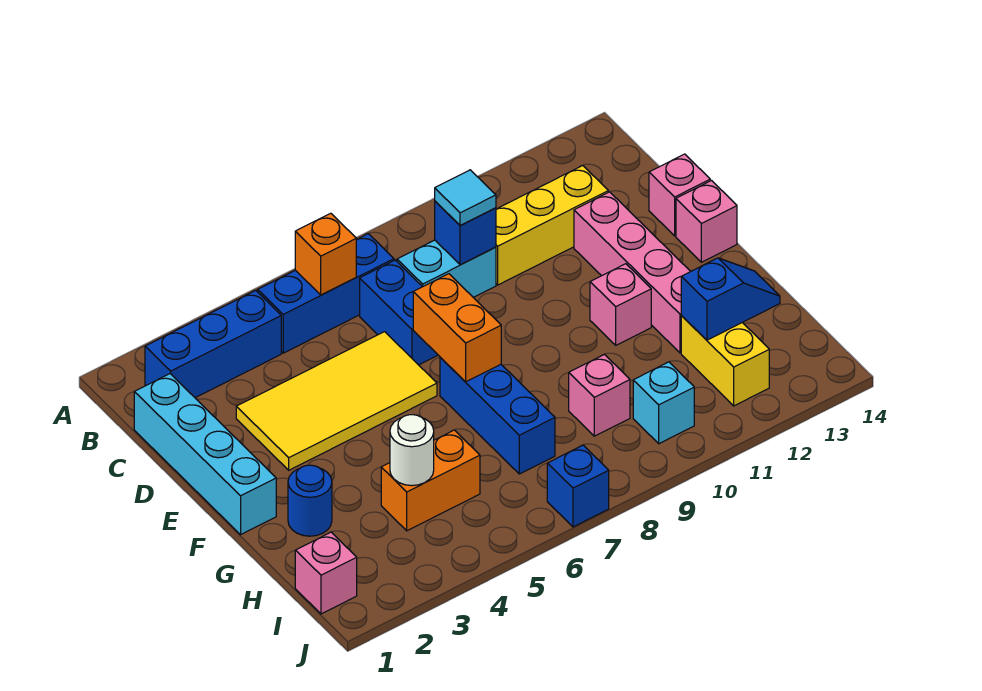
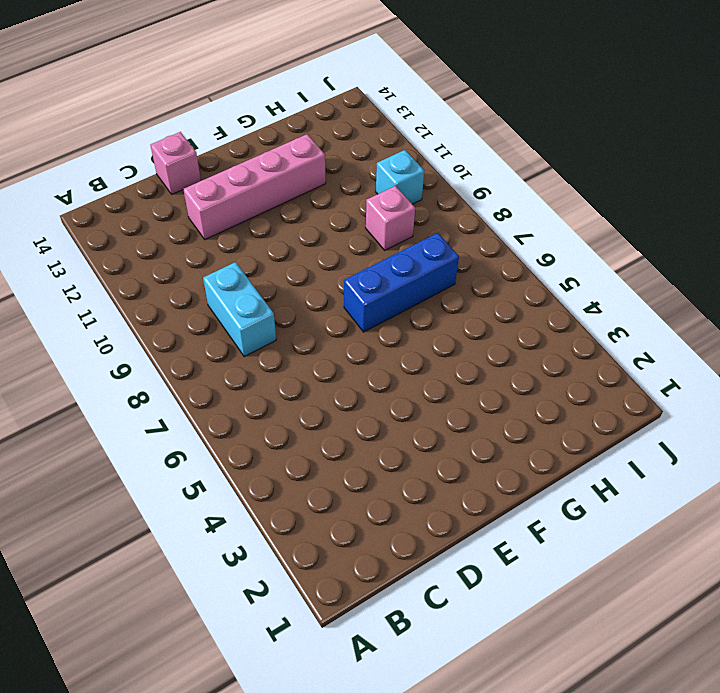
none -> blue brick B2:B4 level 1
none -> blue brick B5:B7 level 1
none -> cyan brick C1:F1 level 1

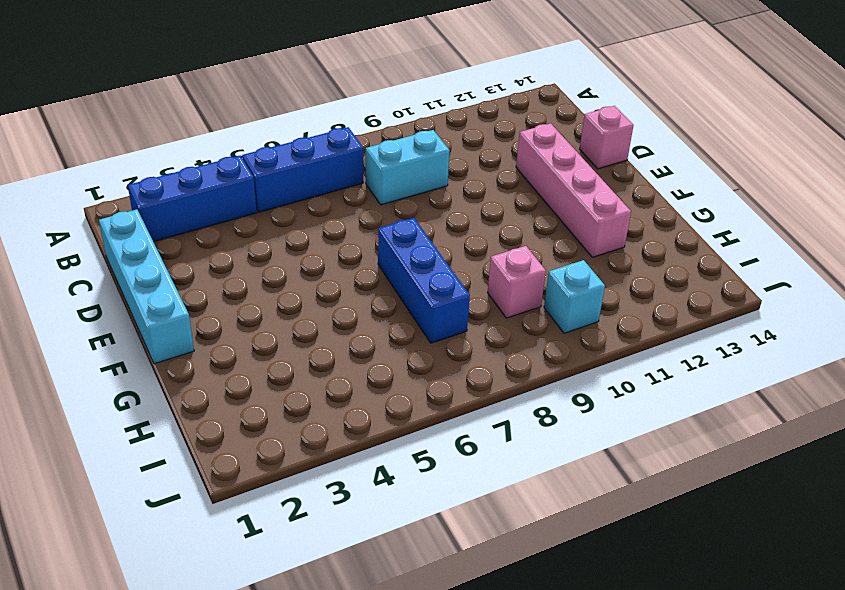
none -> blue brick C7:D7 level 1
none -> yellow brick C10:C12 level 1
none -> yellow tile D3:E6 level 1

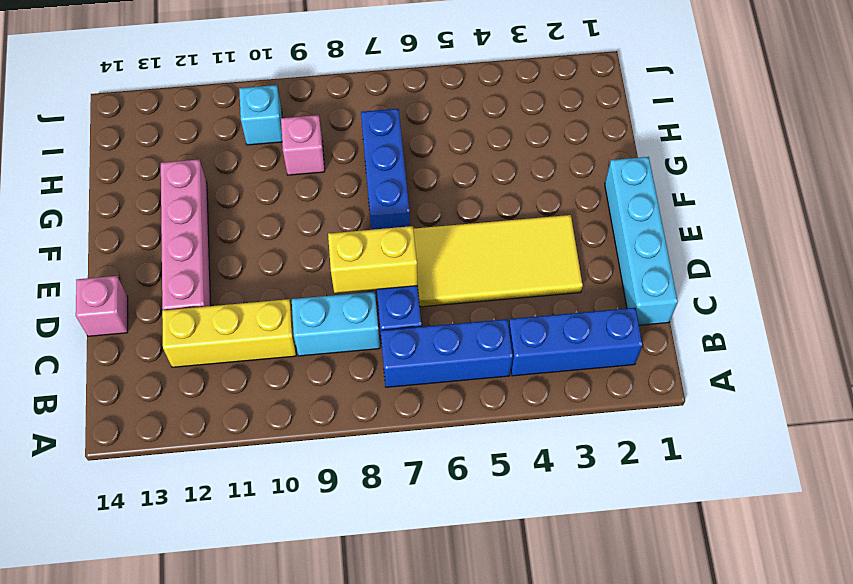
yellow brick D7:D8 level 2 -> yellow brick H12:I12 level 1
none -> pink brick E14 level 1
none -> pink brick F11 level 1
none -> blue round brick G2 level 1

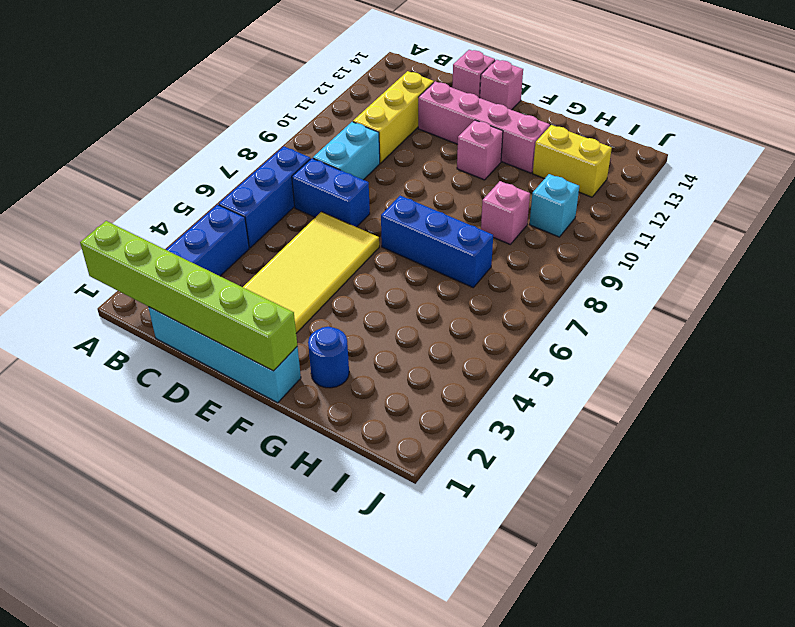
lime brick A1:F1 level 2 -> none
none -> orange brick H4:H5 level 1
none -> pink brick I1 level 1
none -> blue brick J7 level 1

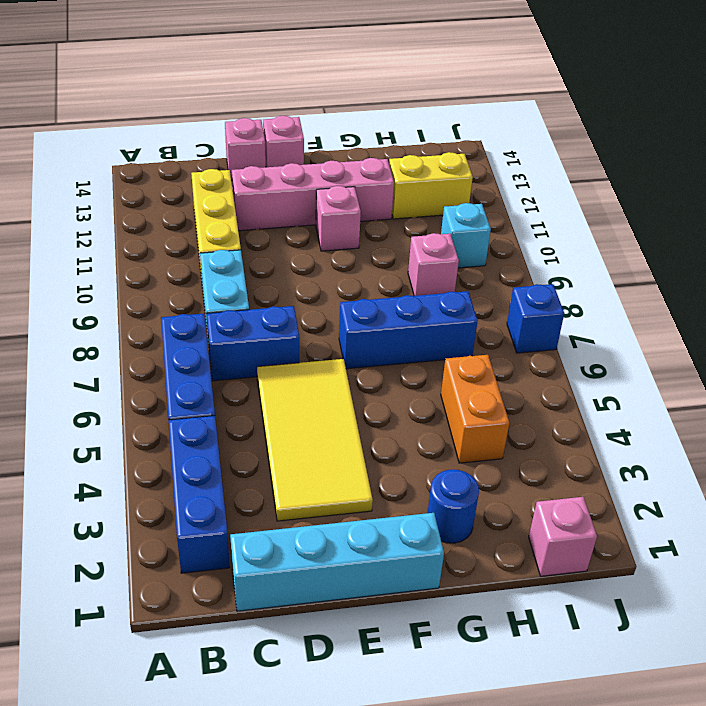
none -> orange brick B6 level 2
none -> blue brick C9 level 2
none -> orange brick E7:F7 level 2

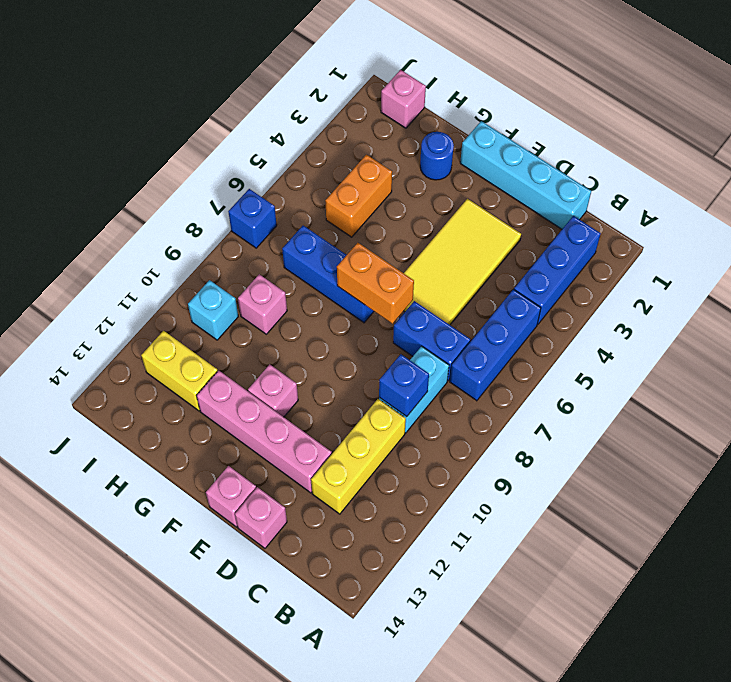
none -> orange brick B6 level 2
none -> white round brick H4 level 2
none -> blue slope H12:H13 level 2 top 12

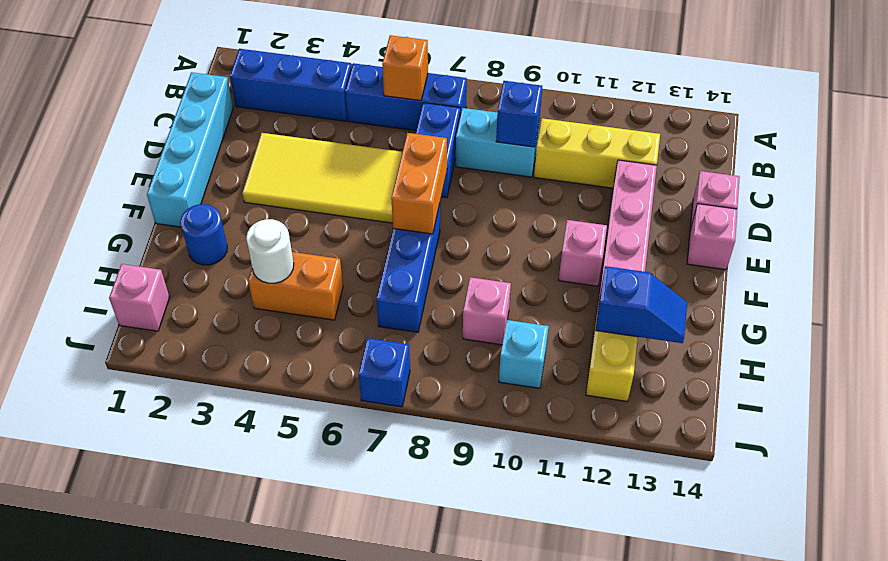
none -> cyan tile C9 level 3

